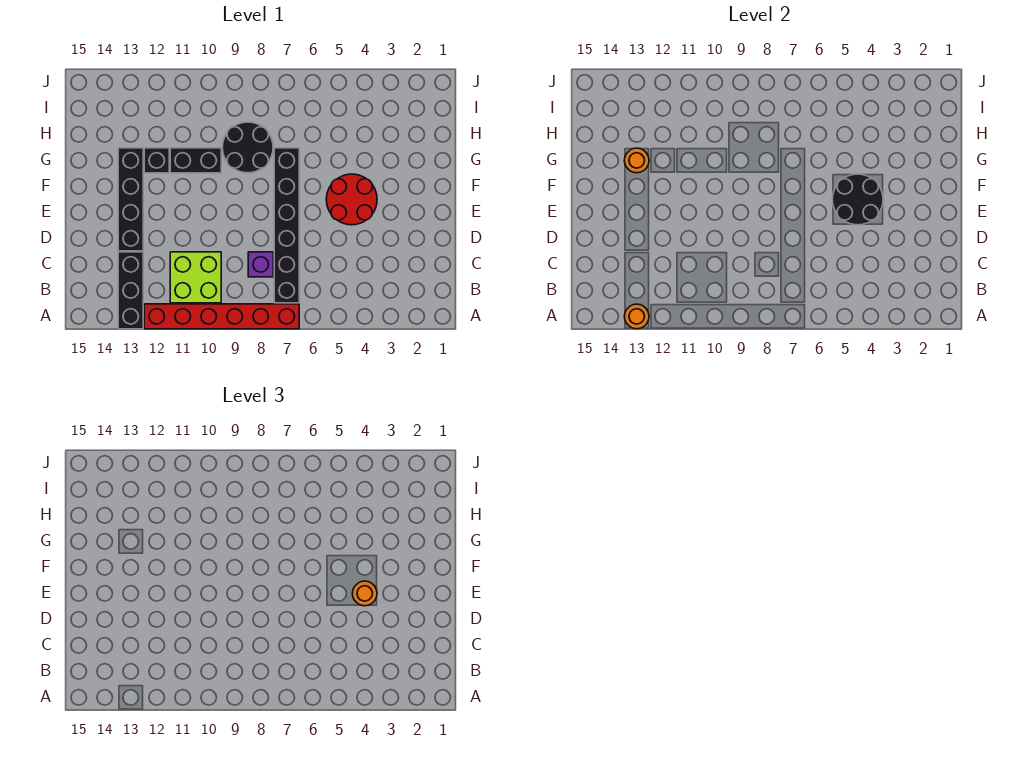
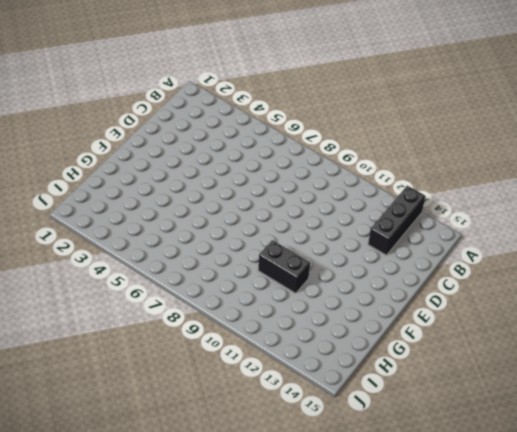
none -> red brick A7:A12 level 1
none -> black brick B7:G7 level 1
none -> lime brick B10:C11 level 1

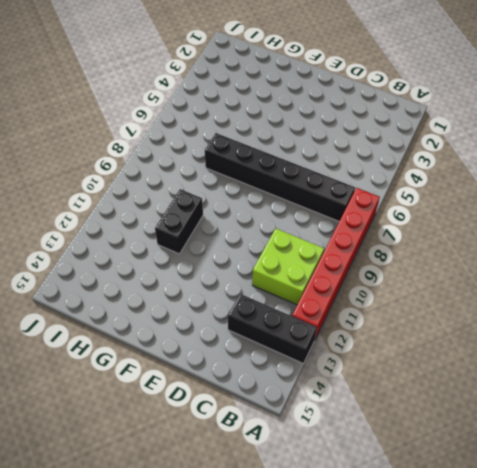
none -> purple brick C8 level 1
none -> black brick D13:G13 level 1
none -> red round brick E4:F5 level 1

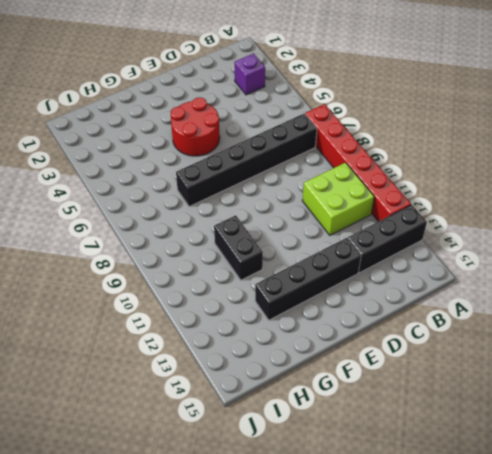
purple brick B3 level 1 -> purple brick C8 level 1
none -> black round brick G8:H9 level 1
none -> black brick G12 level 1
none -> orange round brick A13 level 2

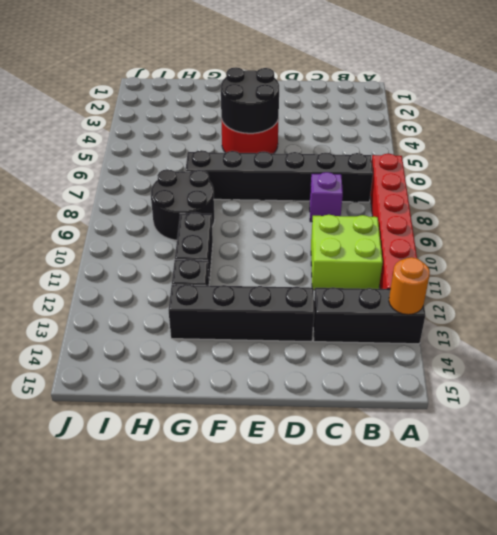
none -> orange round brick G13 level 2
none -> orange round brick E4 level 3

